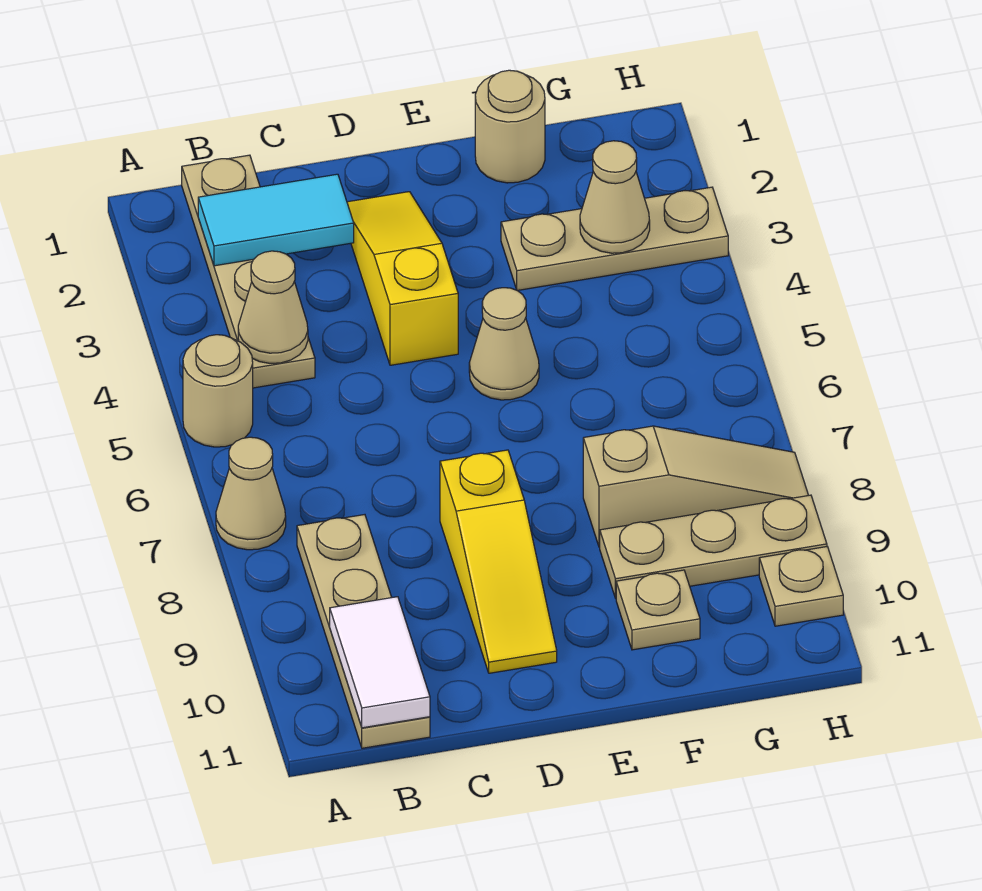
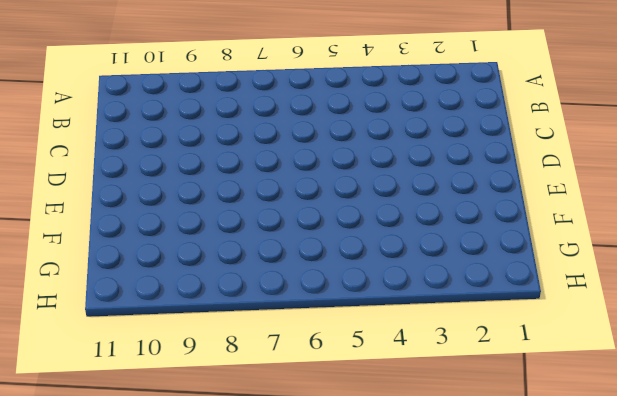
none -> tan round brick A5 level 1
none -> tan cone A7 level 1
none -> tan plate B1:B4 level 1

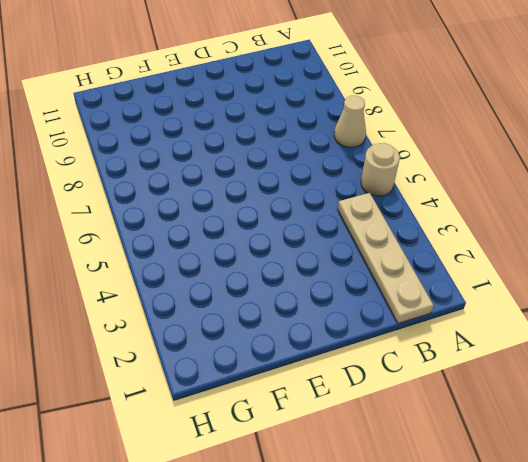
none -> tan plate B8:B11 level 1
none -> yellow slope D2:D4 level 1 top 4
none -> yellow slope D8:D10 level 1 top 8

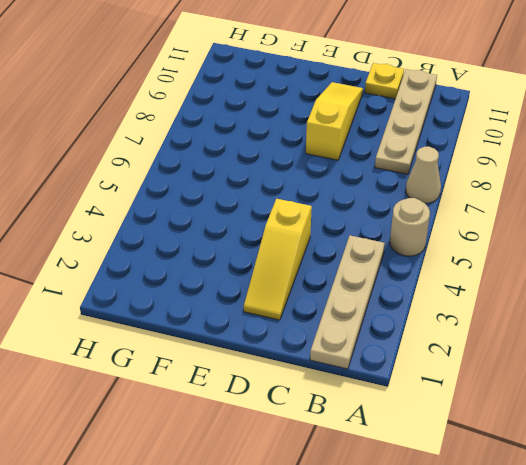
yellow plate C11 level 1 -> none
none -> tan cone E5 level 1
none -> tan round brick F1 level 1
none -> tan plate F3:H3 level 1

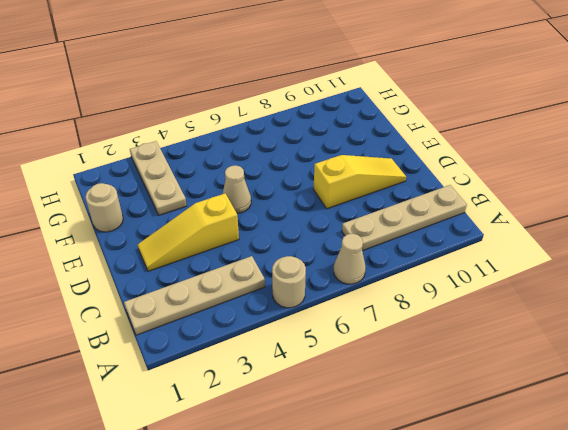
none -> tan slope F8:H8 level 1 top F
none -> tan plate F9:H9 level 1
none -> tan plate F10 level 1

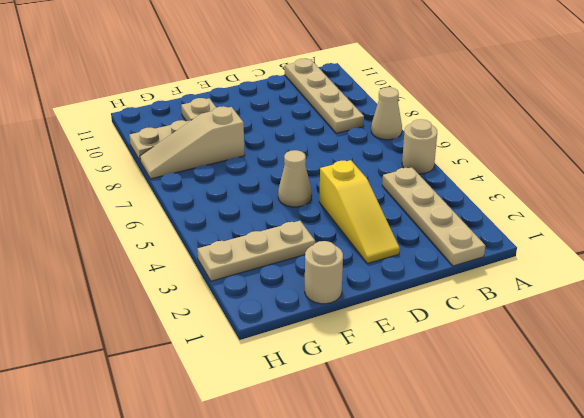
none -> yellow slope D8:D10 level 1 top 8
none -> tan plate H10 level 1
none -> cyan tile B2:C2 level 2

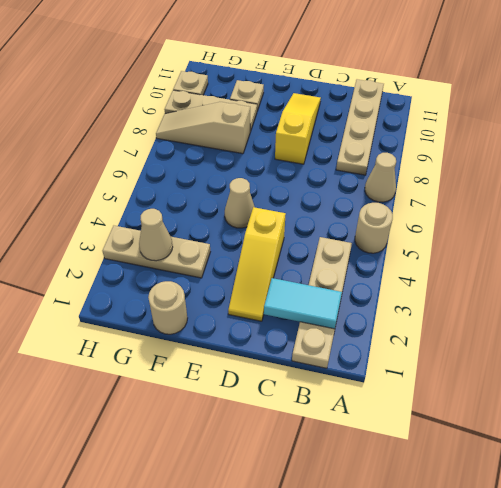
none -> tan cone B4 level 2
none -> white tile B10:B11 level 2

